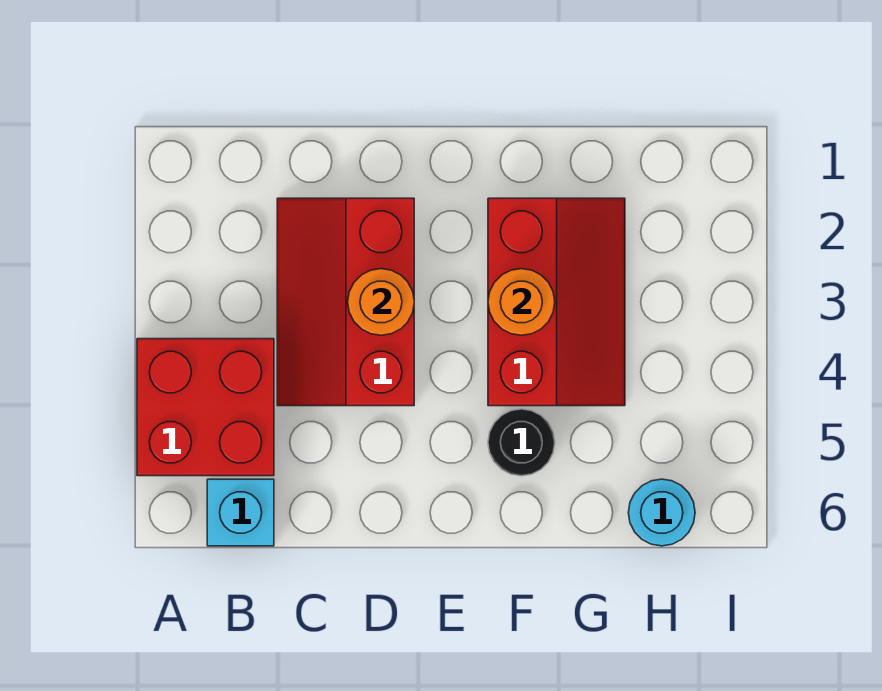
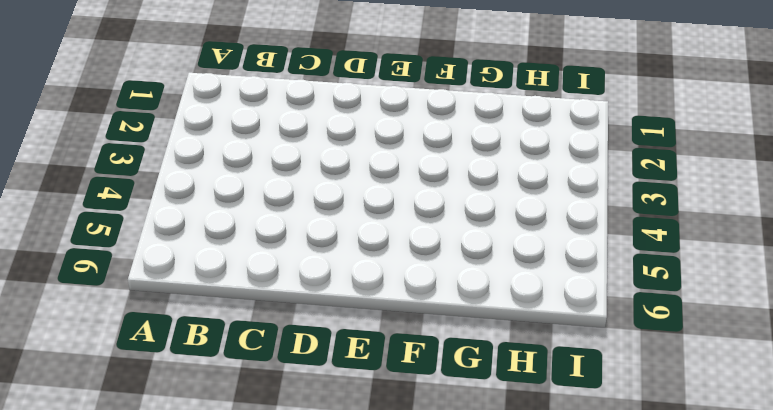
none -> red brick A4:B5 level 1
none -> cyan brick B6 level 1

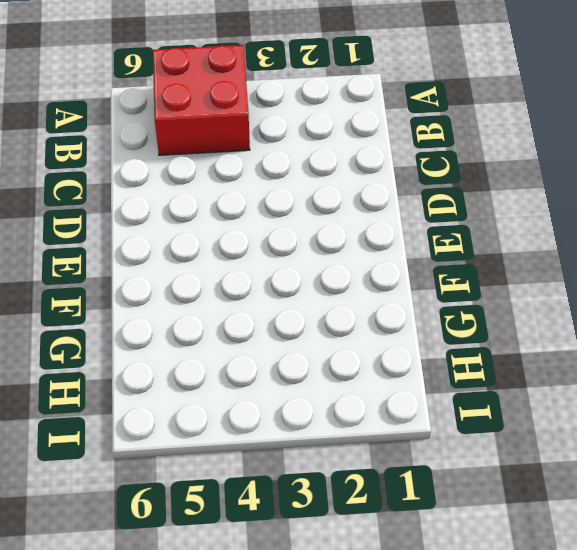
none -> cyan brick B6 level 1
none -> red slope C2:D4 level 1 top D

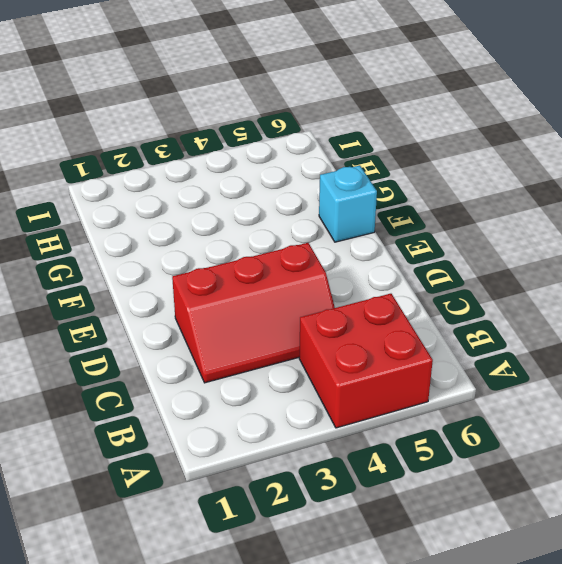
cyan brick F6 level 1 -> cyan brick B6 level 1
none -> red slope F2:G4 level 1 top F
none -> black round brick F5 level 1

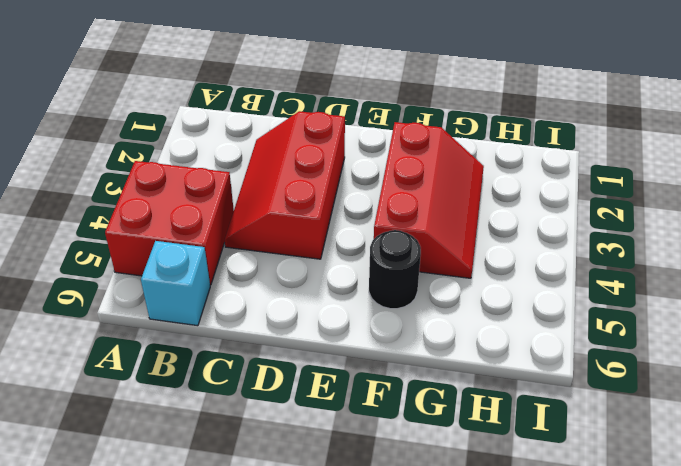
none -> cyan round brick H6 level 1
none -> orange round brick D3 level 2

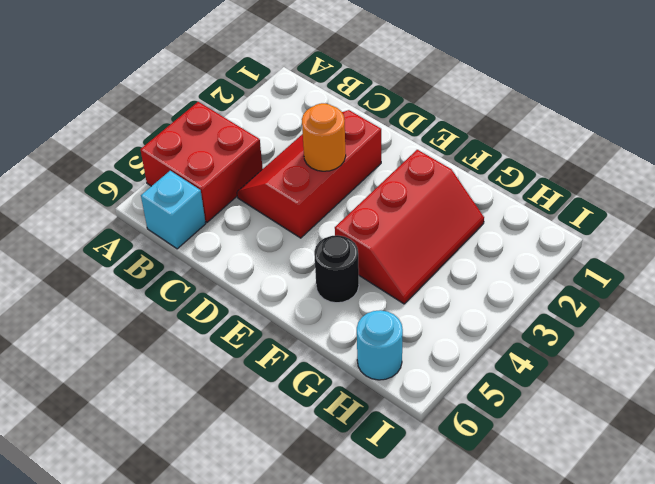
none -> orange round brick F3 level 2

